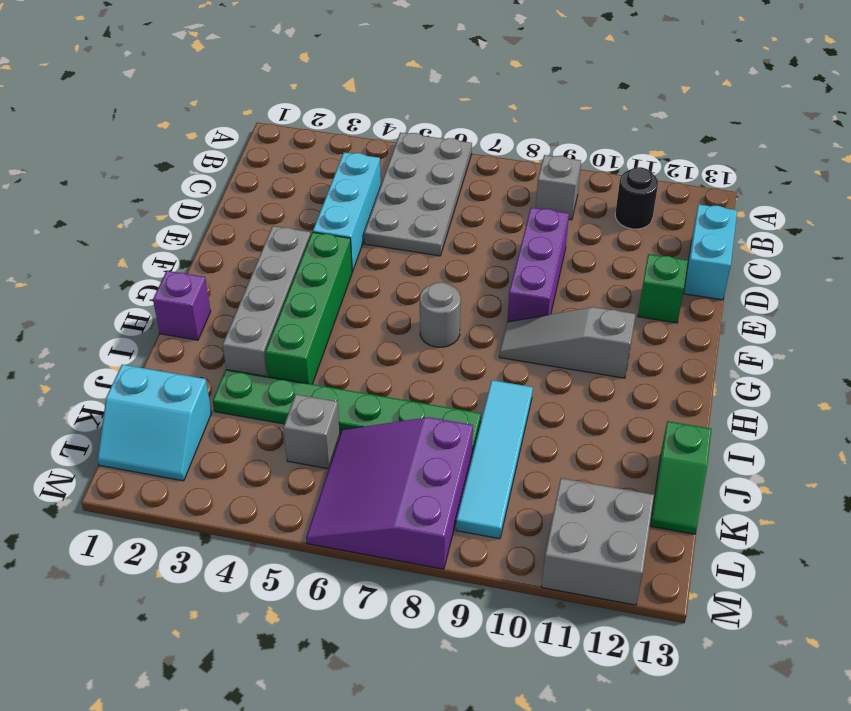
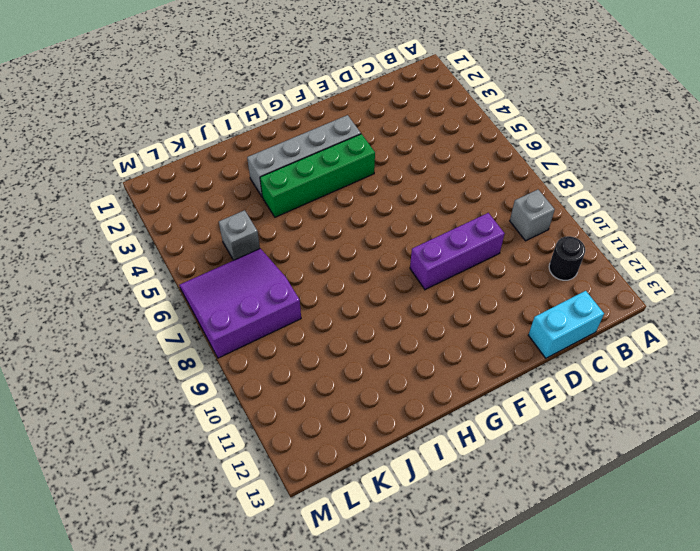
none -> grey plate A5:D6 level 1
none -> cyan brick C4:E4 level 1
none -> green brick E12 level 1

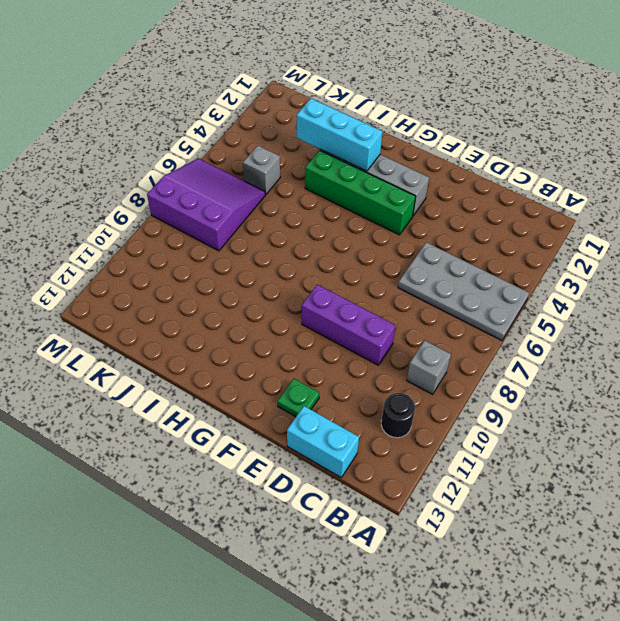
green plate E12 level 1 -> green brick E12 level 1
cyan brick H3:J3 level 2 -> cyan brick C4:E4 level 1
none -> grey round brick G7 level 1
none -> grey slope G9:G11 level 1 top 11
none -> purple brick H1 level 1

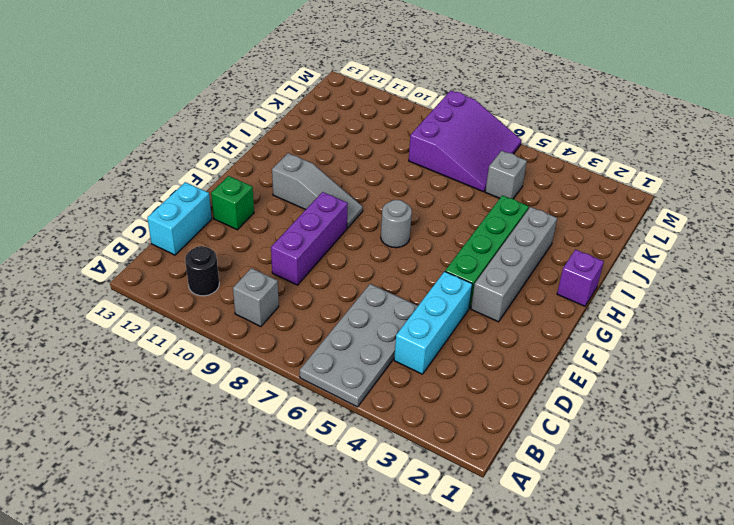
none -> cyan tile I9:L9 level 1
none -> green plate J3:J8 level 1
none -> green slope J13:K13 level 1 top J

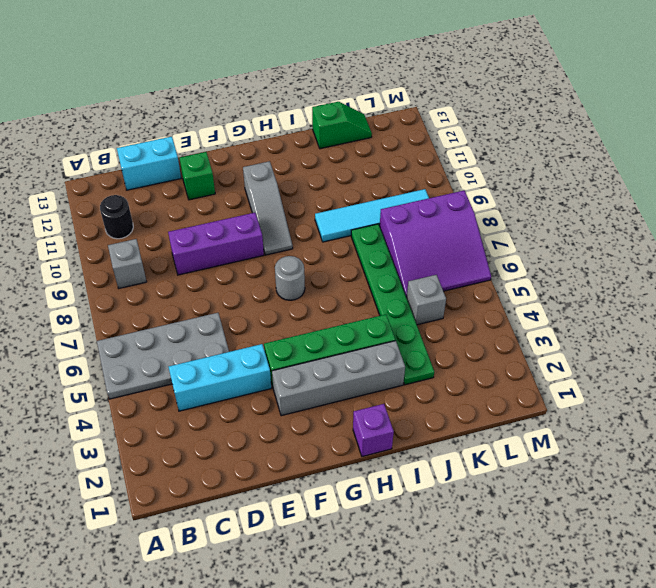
none -> cyan slope K1:L2 level 1 top K
none -> grey brick L11:M12 level 1

